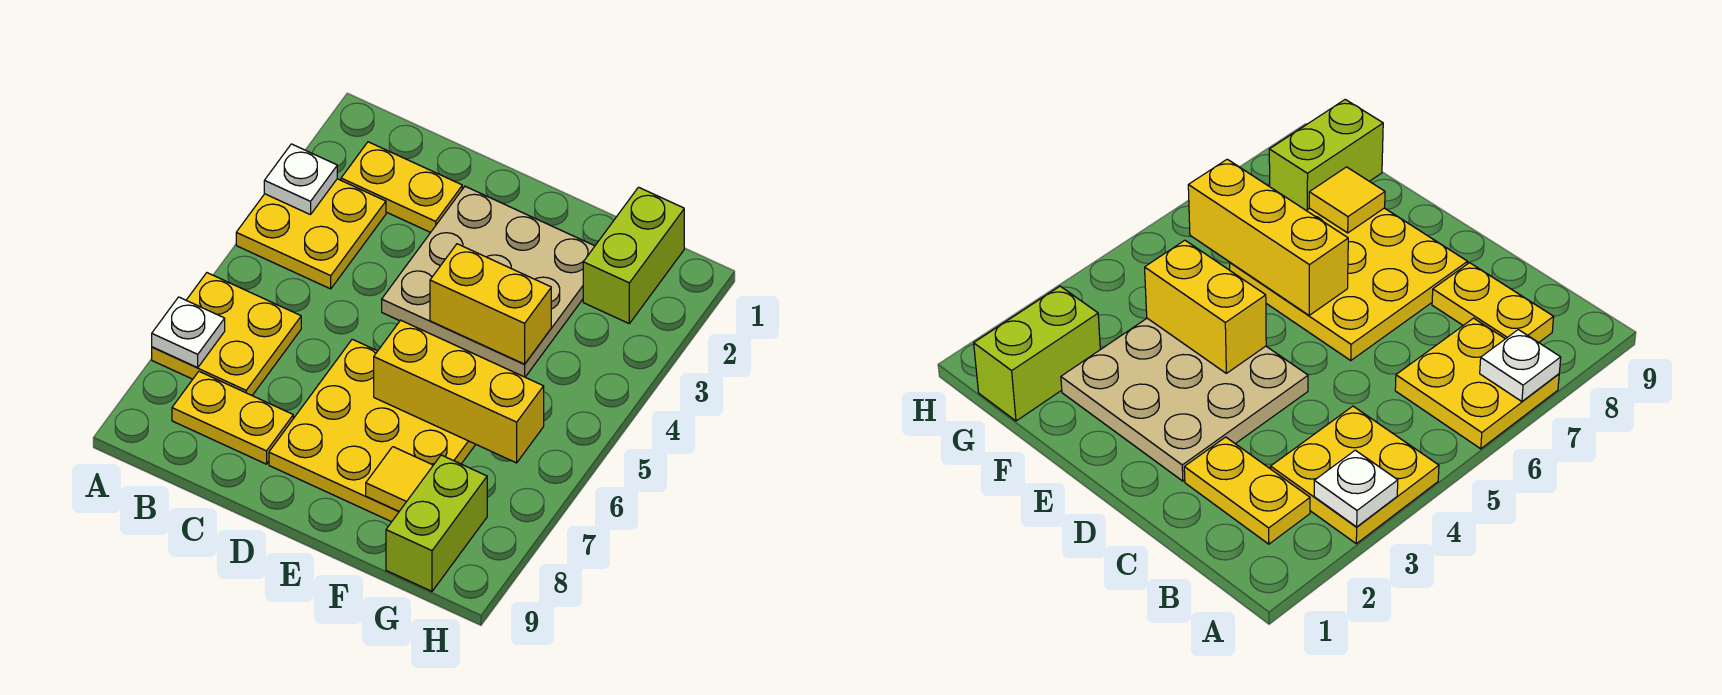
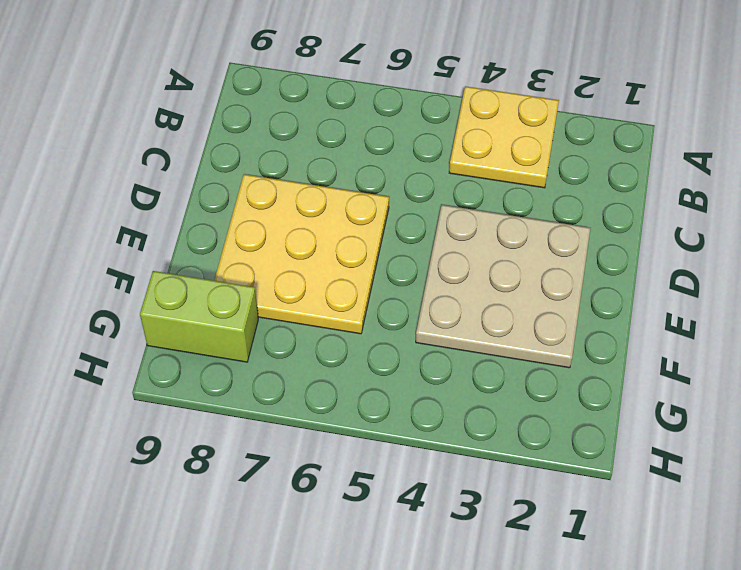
none -> yellow plate A6:B7 level 1
none -> yellow plate B2:C2 level 1
none -> yellow plate B8:C8 level 1

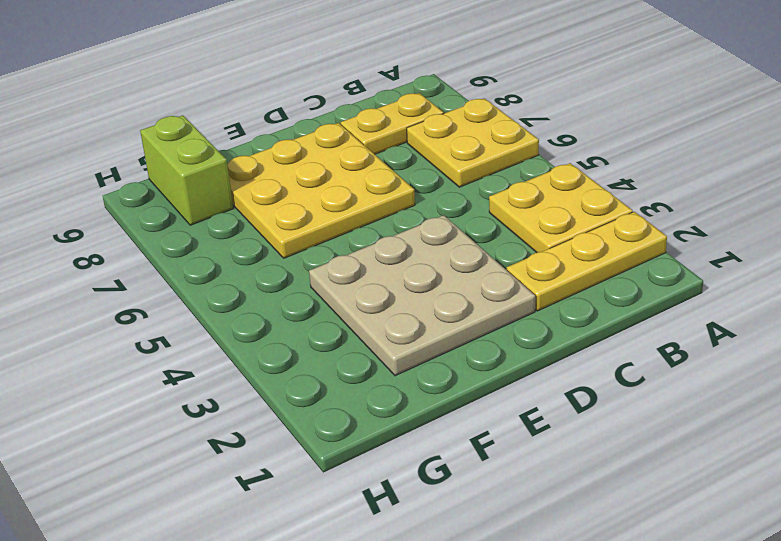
yellow plate A2:C2 level 1 -> yellow plate B2:C2 level 1
none -> lime brick G1:G2 level 1
none -> white plate A3 level 2
none -> white plate A7 level 2

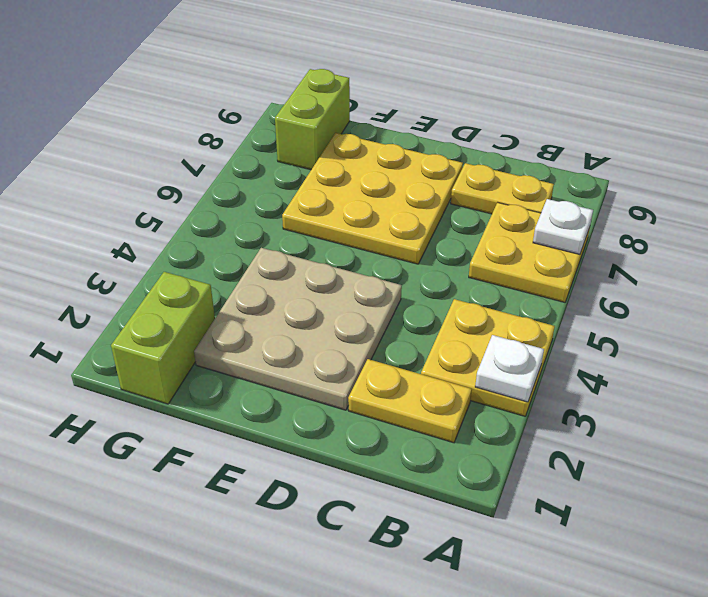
none -> yellow brick E4:F4 level 2
none -> yellow brick E6:G6 level 2
none -> yellow tile F8 level 2

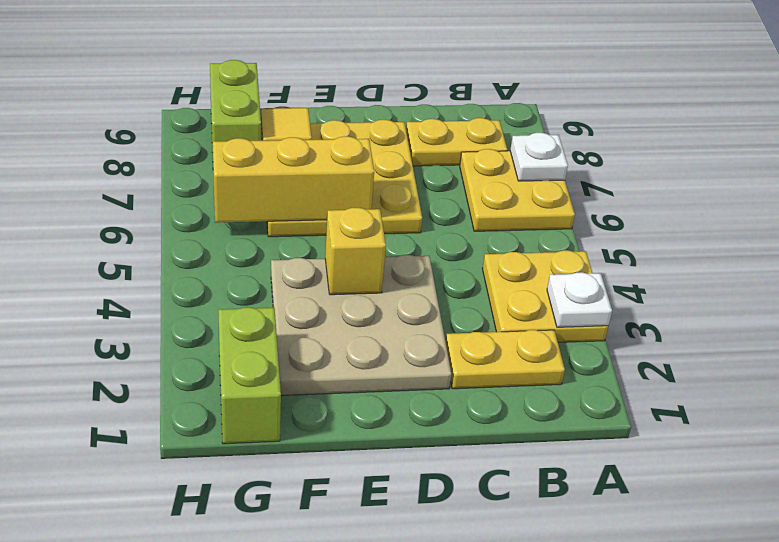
yellow brick E4 level 2 -> yellow brick E4:F4 level 2

